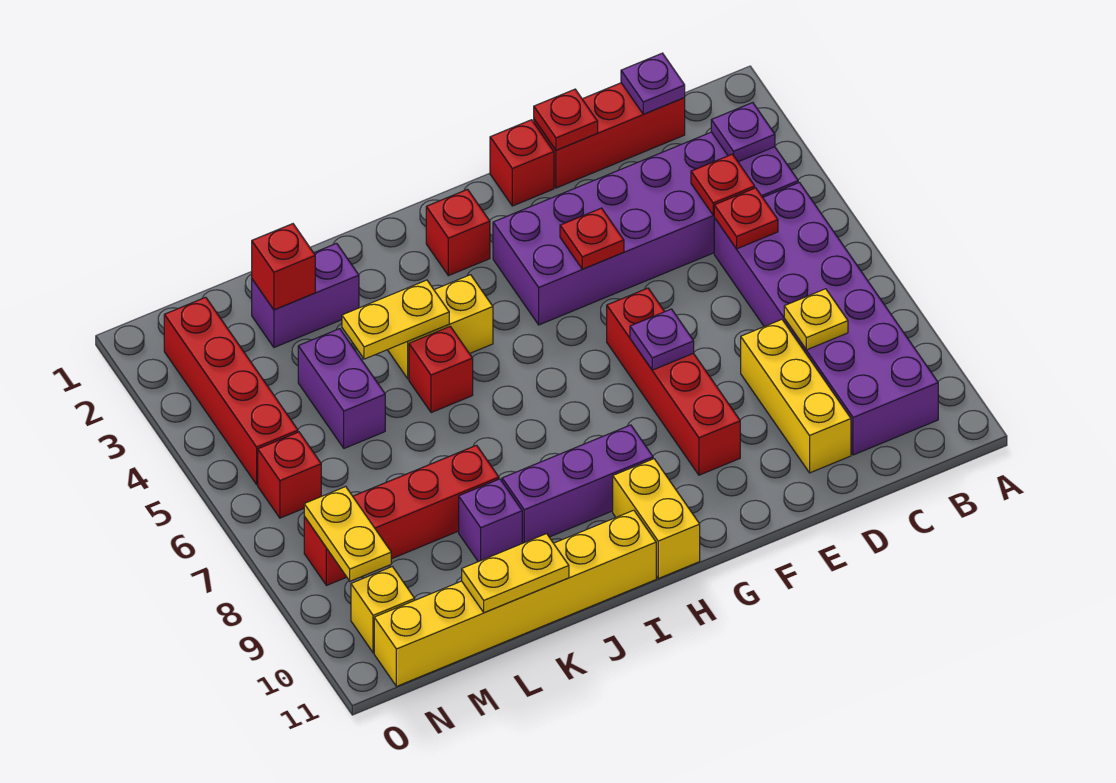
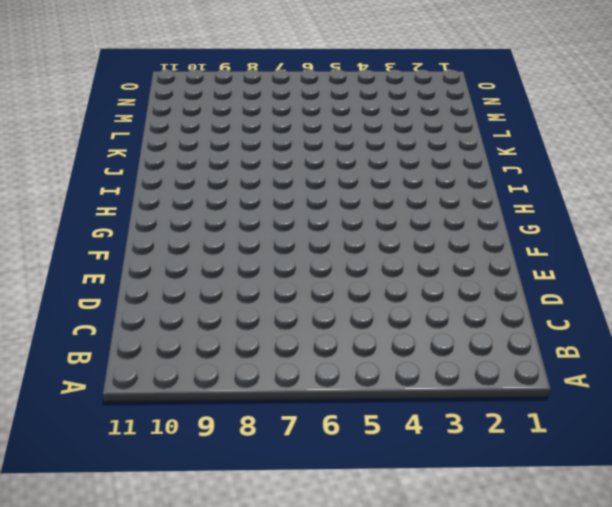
none -> purple brick B3:G4 level 1
none -> purple brick B5:C10 level 1
none -> red brick C1:E1 level 1
none -> yellow brick D8:D10 level 1

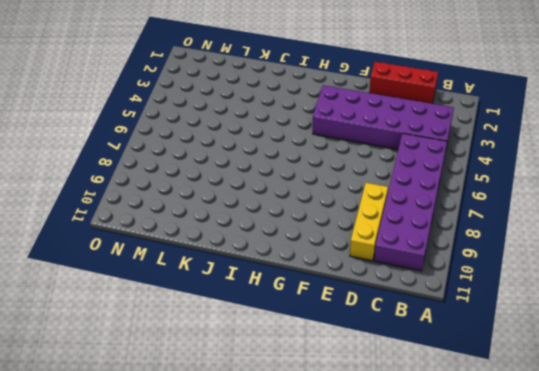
none -> red brick F1 level 1
none -> red brick F6:F9 level 1
none -> red brick H2 level 1
none -> purple brick H9:J9 level 1

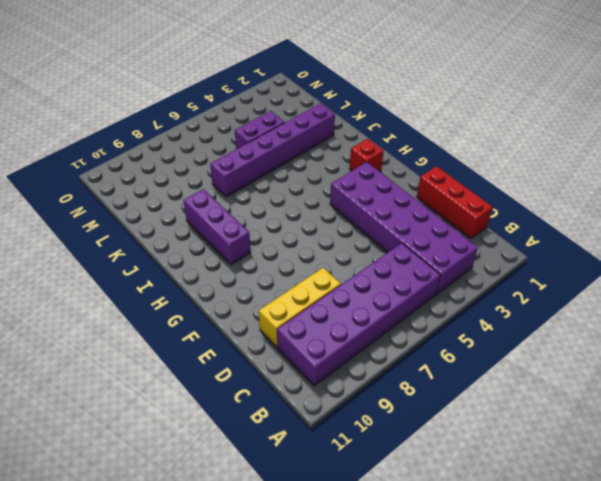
purple brick K2:K7 level 1 -> purple brick K2:L2 level 1
none -> red brick F1 level 1
none -> red brick F6:F9 level 1
none -> yellow brick H10:H11 level 1
none -> yellow brick I4:J4 level 1

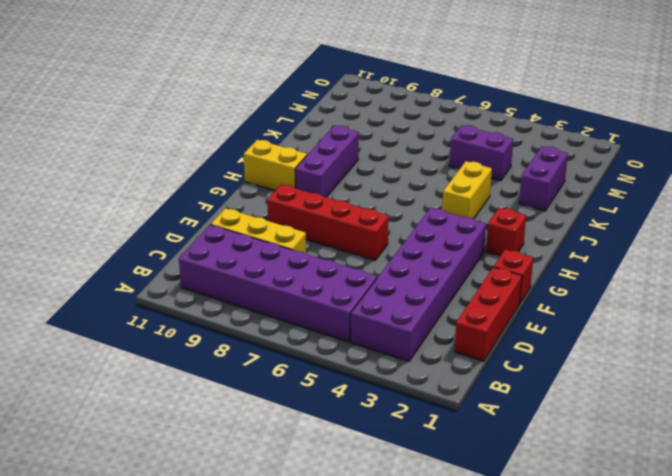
none -> yellow brick I11:N11 level 1
none -> red brick J5 level 1
none -> red brick K8:N8 level 1
none -> purple brick K9 level 1

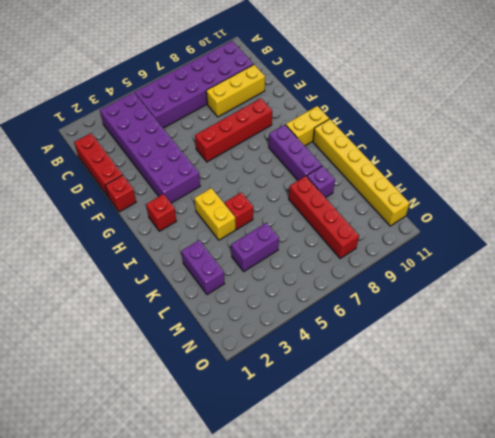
none -> red brick N2:N5 level 1
none -> red brick N6 level 1
none -> yellow brick N10 level 1
none -> purple plate B3 level 2

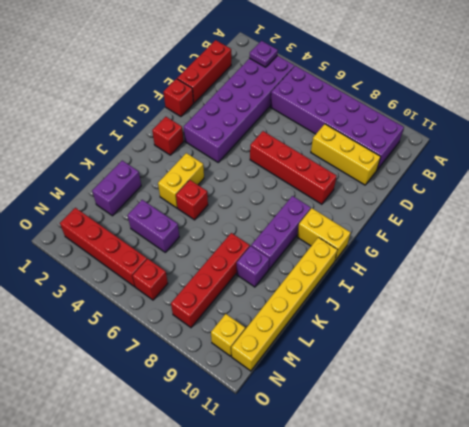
none -> purple plate C1 level 2
none -> red plate C4 level 2
none -> red plate C5 level 2
none -> yellow plate C8 level 2

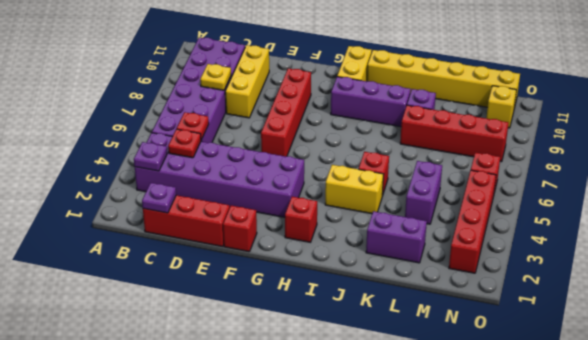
none -> red plate E1 level 2
none -> red plate F4 level 2
none -> purple plate F7 level 2
none -> yellow plate J4:K4 level 2

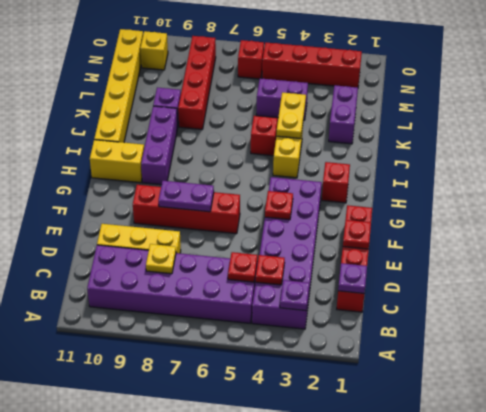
purple plate F7:F8 level 2 -> purple plate F7 level 2
none -> yellow plate K11:L11 level 2
none -> red brick L2 level 2
none -> yellow plate N8:N9 level 2

